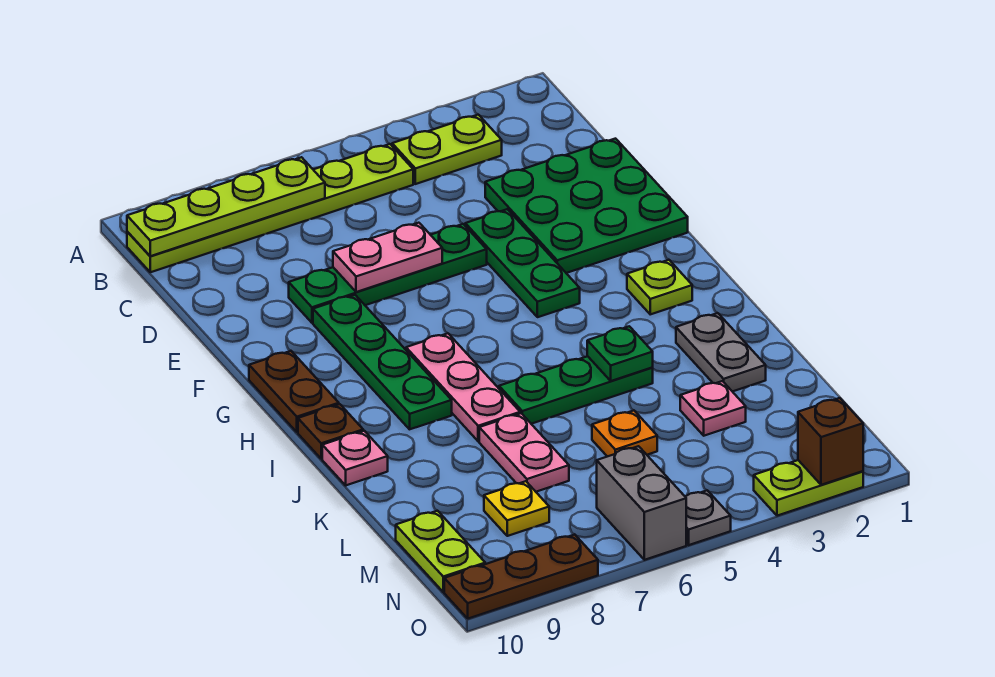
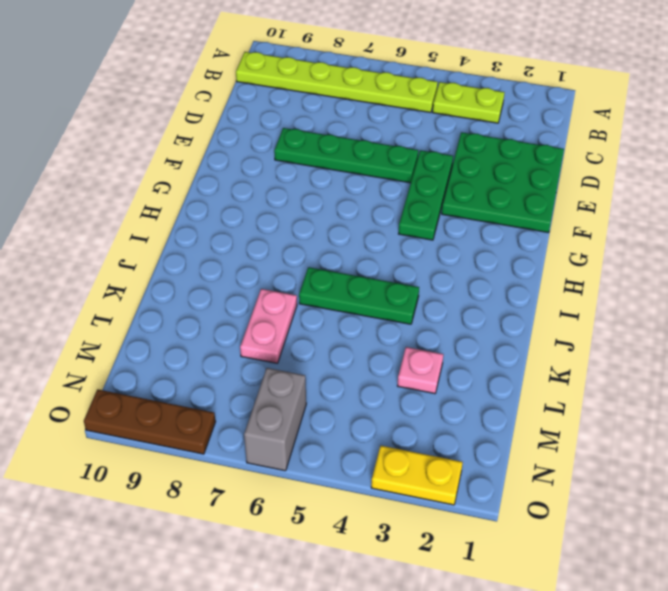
yellow plate O2:O3 level 1 -> lime plate O2:O3 level 1
none -> green plate F8:I8 level 1
none -> brown plate G10:H10 level 1
none -> lime plate H2 level 1

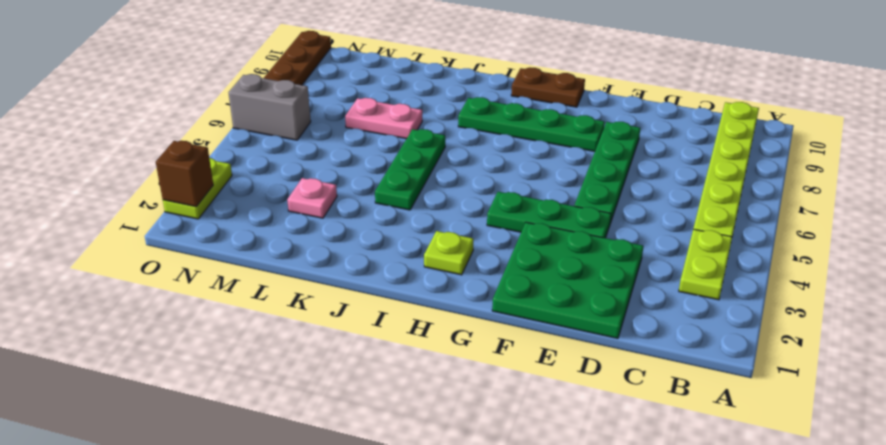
none -> pink plate H7:J7 level 1
none -> brown plate I10 level 1
none -> grey plate J2:K2 level 1

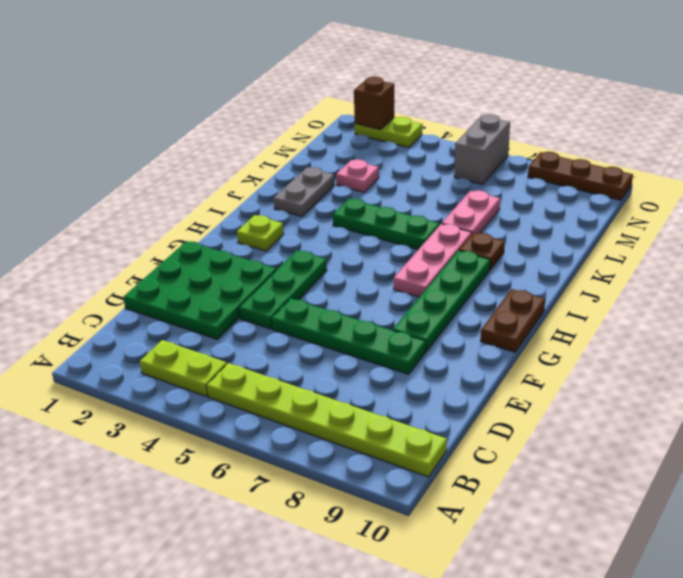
brown plate J8 level 1 -> brown plate I10 level 1
none -> pink plate J10 level 1
none -> orange plate L5 level 1
none -> yellow plate M8 level 1

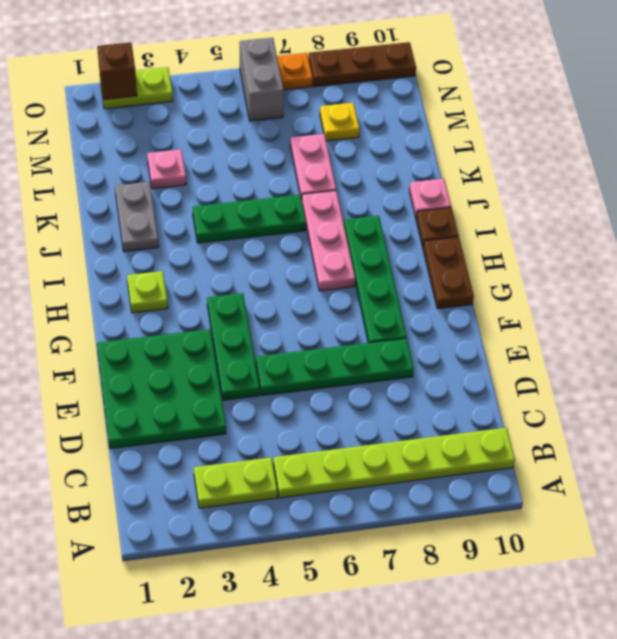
orange plate O7 level 1 -> orange plate L5 level 1
none -> lime plate M10:N10 level 1
none -> grey plate O5 level 1
none -> lime plate B7:B10 level 2

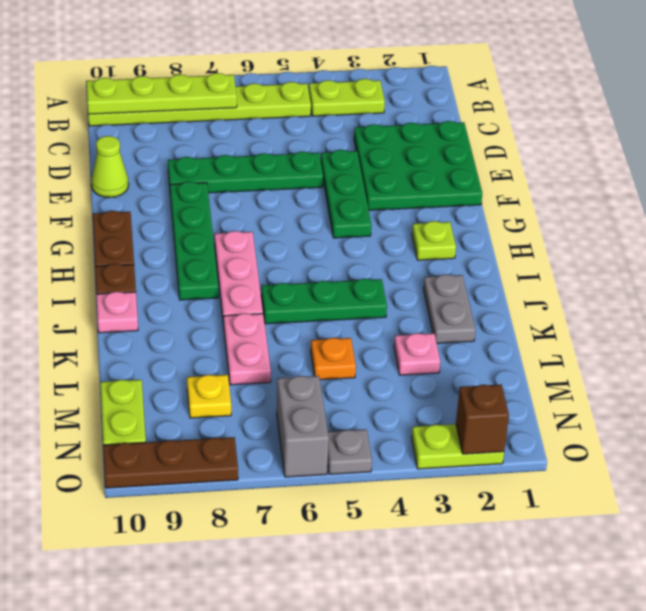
lime cone E10 level 1 -> none
none -> pink plate E6:E7 level 2
none -> green plate J4 level 2

